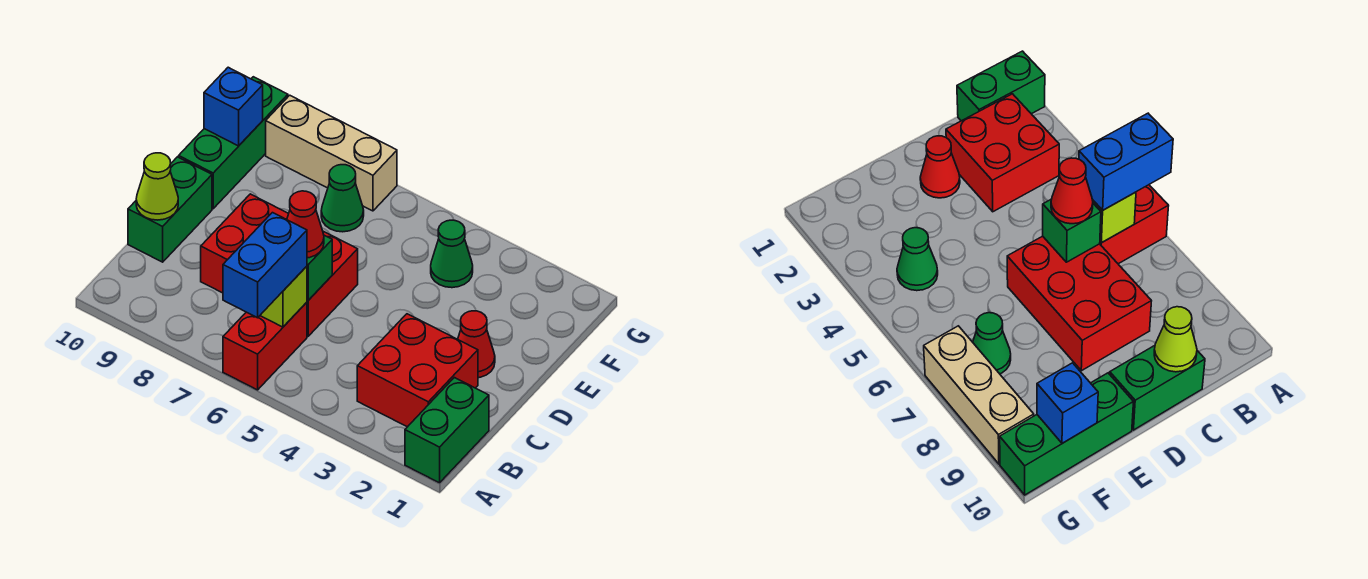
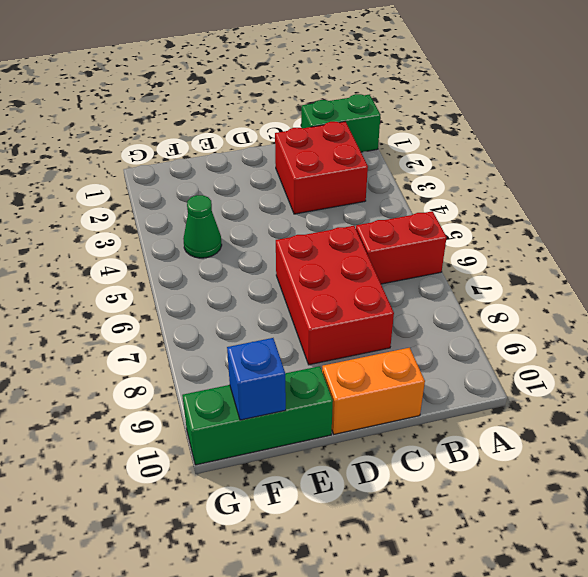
orange brick C10:D10 level 1 -> green brick C10:D10 level 1
none -> red cone D2 level 1
none -> green cone F7 level 1
none -> tan brick G7:G9 level 1

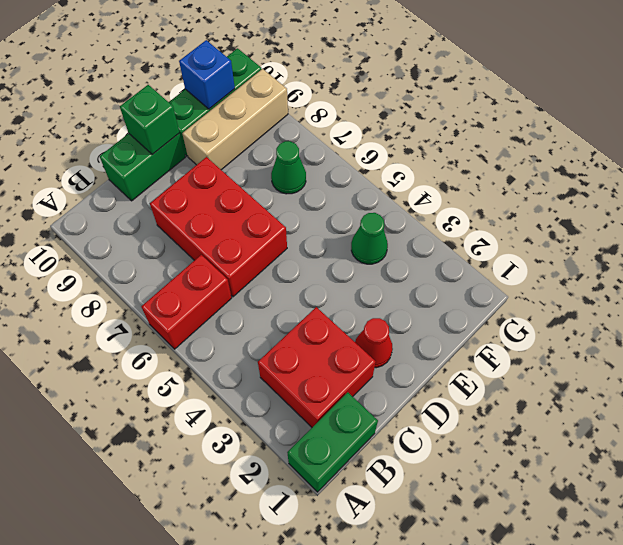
green brick D10 level 2 -> green brick C6 level 2
tan brick E9:G9 level 1 -> tan brick G7:G9 level 1
none -> lime brick B6 level 2
none -> lime cone C10 level 2
none -> blue brick A6:B6 level 3

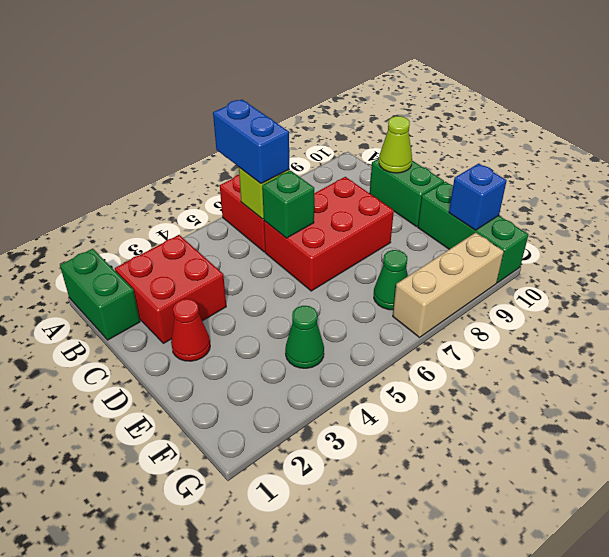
none -> red cone C6 level 3

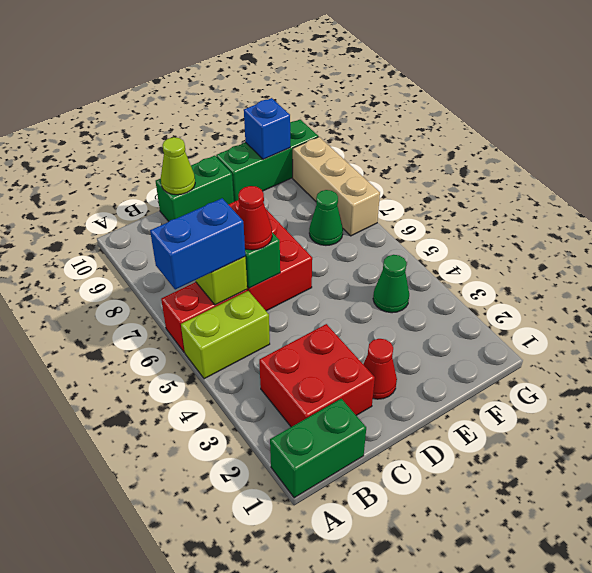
lime brick A5:B5 level 1 -> none

